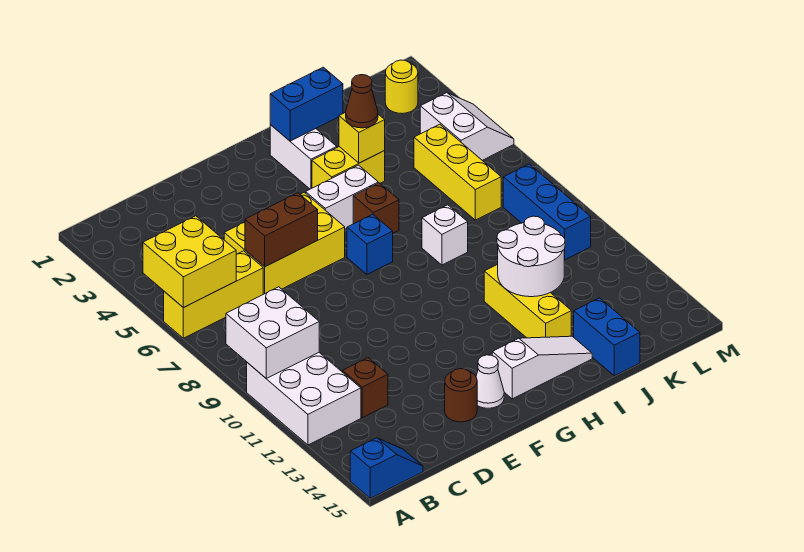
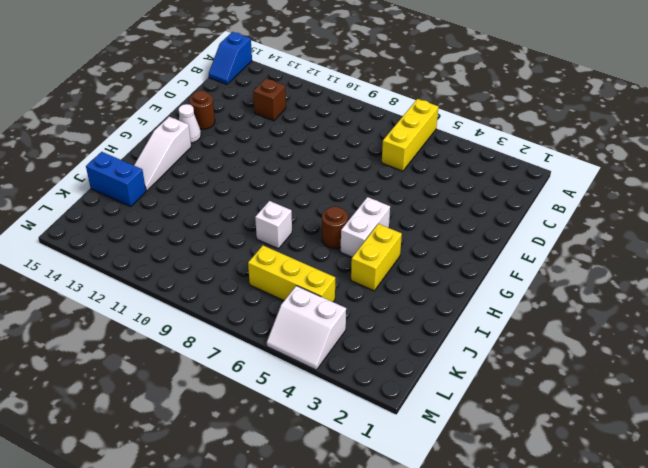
brown round brick H6 level 1 -> brown brick H6 level 1
none -> white brick A10:B12 level 1
none -> yellow brick D5:F6 level 1
none -> blue brick G7 level 1

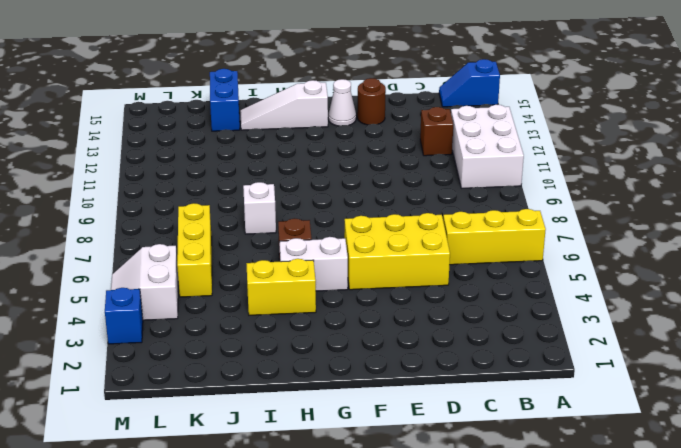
blue brick M3 level 1 -> blue brick G7 level 1
none -> white brick H2:H3 level 1
none -> yellow brick I11:I13 level 1
none -> yellow round brick L2 level 1

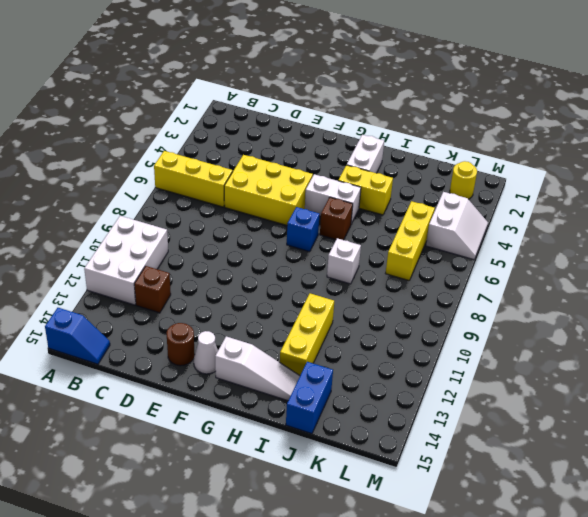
none -> blue brick L8:L10 level 1
none -> yellow brick A5:B6 level 2
none -> white brick A9:B10 level 2

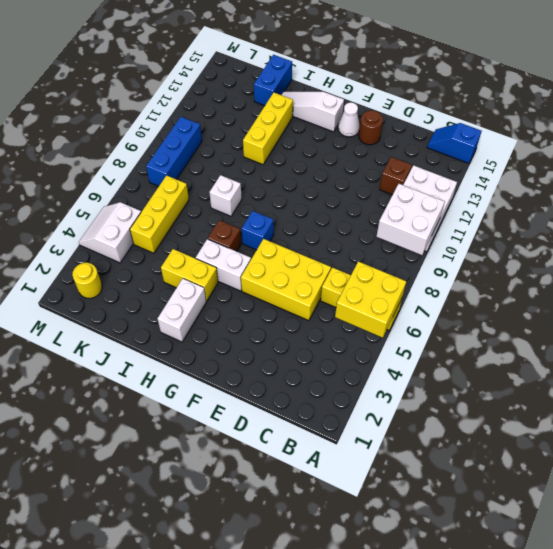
none -> brown brick D6:E6 level 2
none -> blue brick H2:I2 level 2
none -> yellow brick I4 level 2

